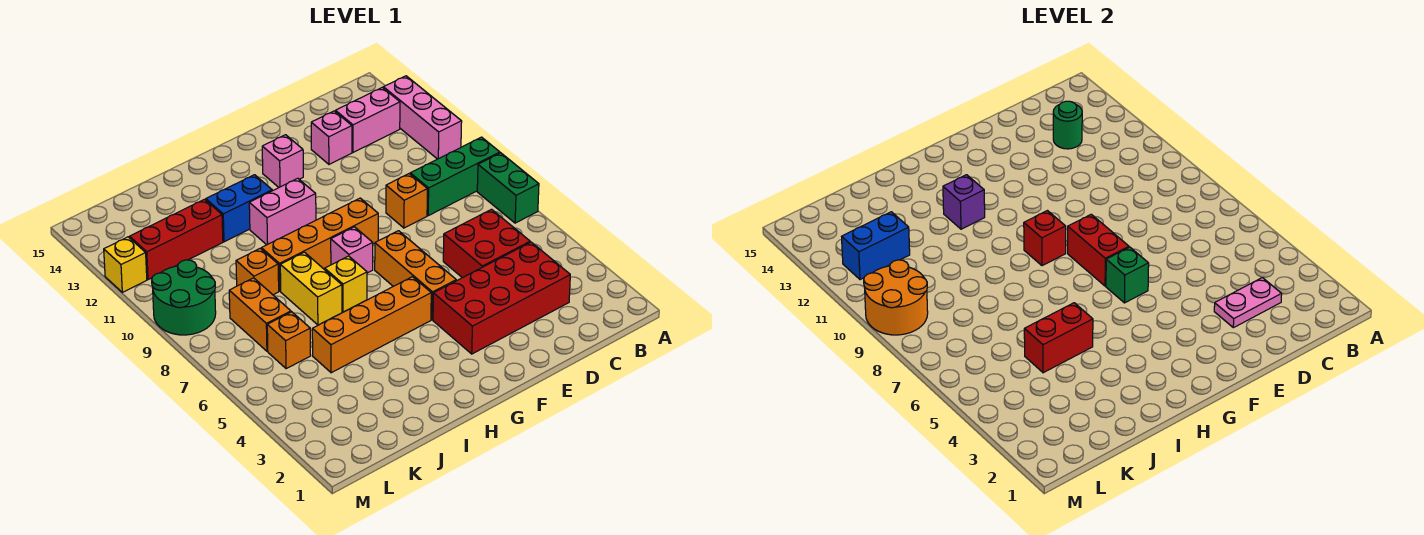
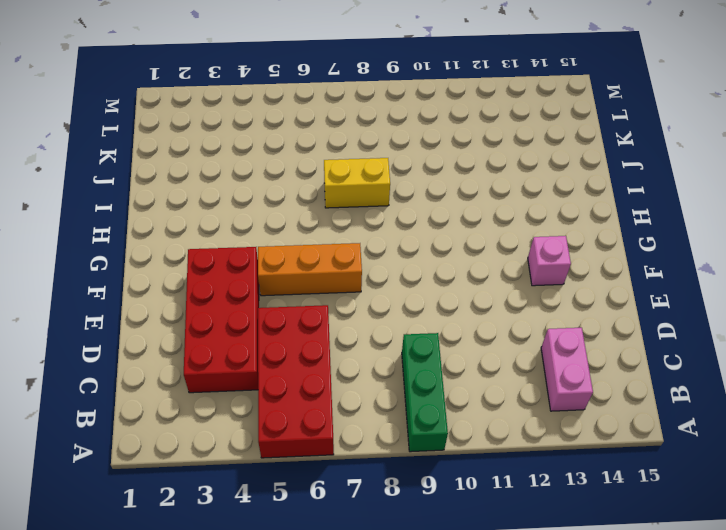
red brick A5:D6 level 1 -> red brick C5:D6 level 1
none -> green brick A7:A8 level 1
none -> pink brick A11:A13 level 1
none -> orange brick D9 level 1
none -> pink brick D13 level 1

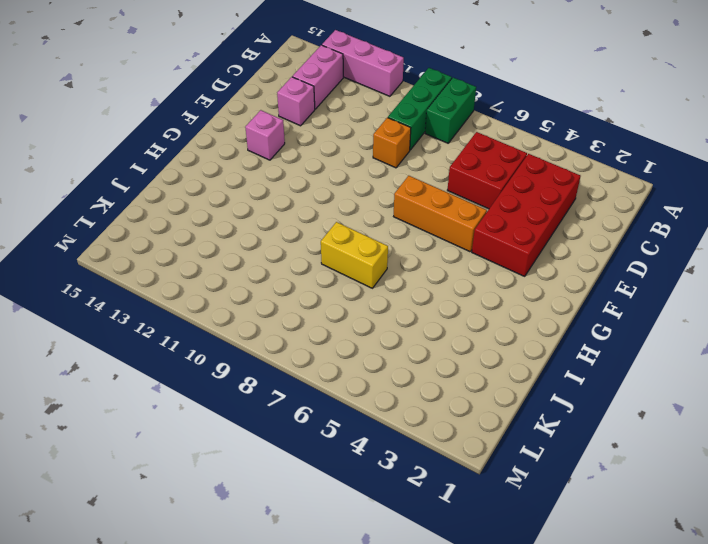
green brick A8:B8 level 1 -> green brick A7:A8 level 1
none -> orange brick F9:I9 level 1
none -> orange brick G5:J5 level 1
none -> pink brick G8 level 1
none -> pink brick G11:H11 level 1

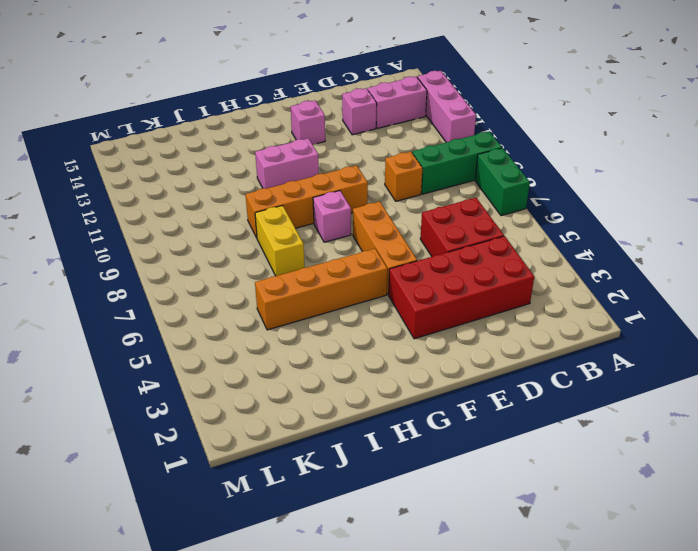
none -> yellow brick H7 level 1
none -> blue brick H12:I12 level 1
none -> orange brick J9 level 1
none -> red brick J12:L12 level 1

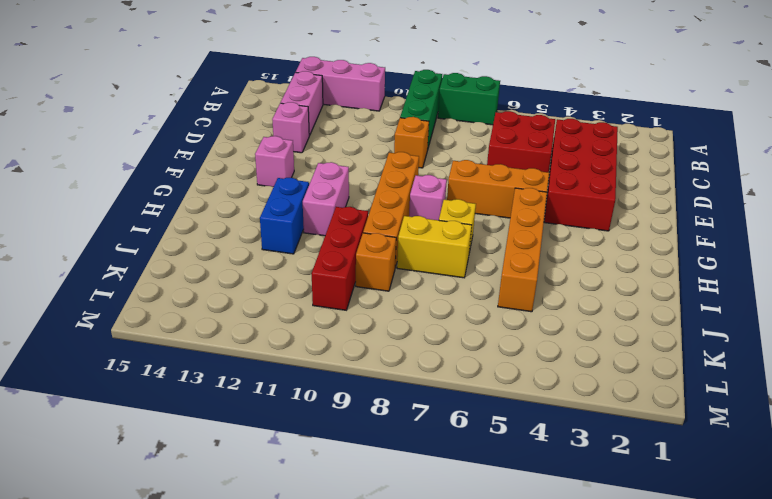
red brick I10:K10 level 1 -> red brick J12:L12 level 1
none -> orange brick K6 level 1
none -> orange brick K7:K8 level 1
none -> green round brick L9:M10 level 1
none -> yellow brick M12 level 1

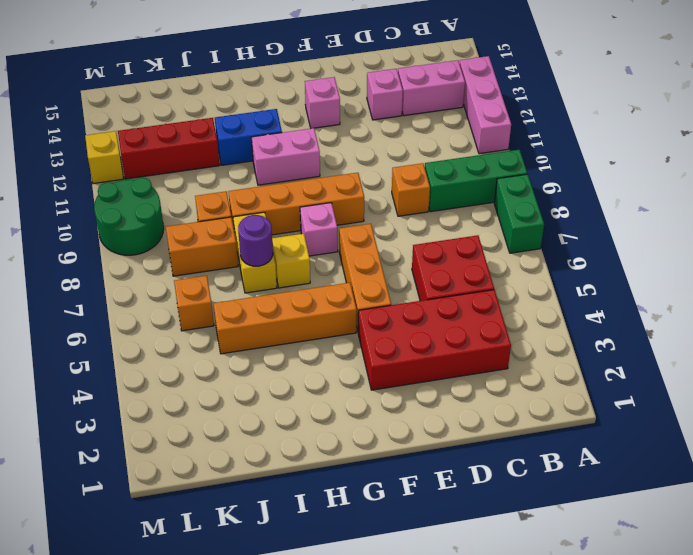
purple round brick I7 level 2 -> none
orange brick J8:K8 level 1 -> orange brick K7:K8 level 1
none -> pink plate C3:D3 level 2
none -> green round brick C13 level 2
none -> green brick F6 level 2
none -> red brick F7:F8 level 2

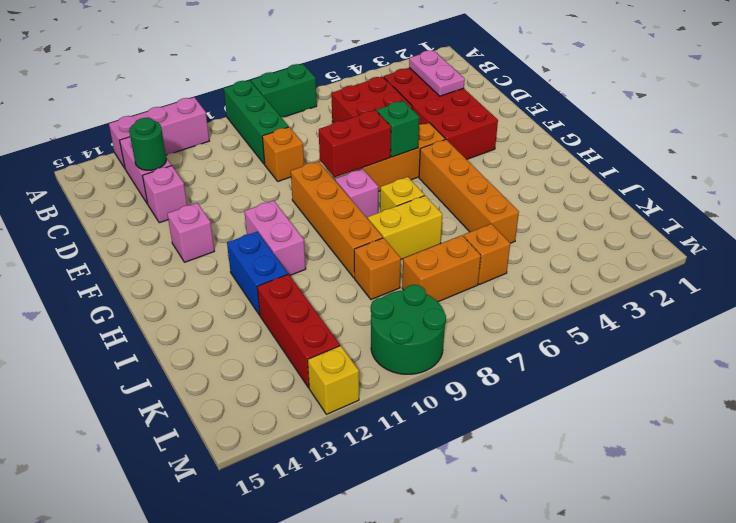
none -> red brick G9 level 2
none -> purple brick H12 level 2
none -> red brick I5:J5 level 2
none -> blue brick K12:L12 level 2

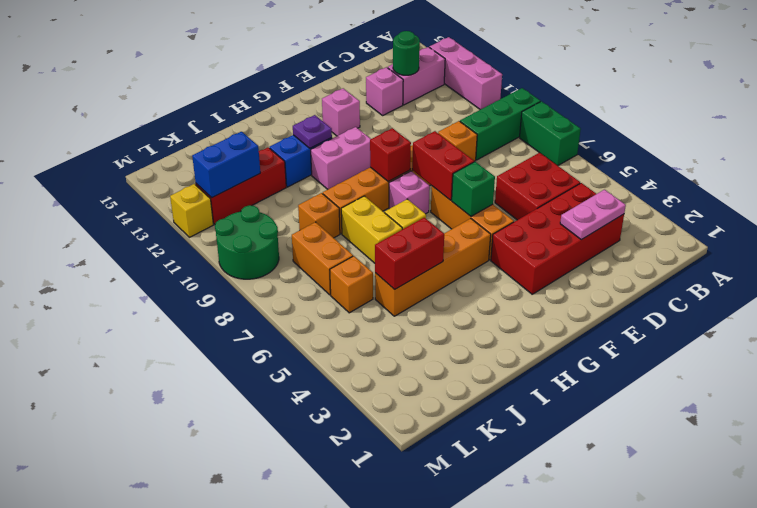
purple plate H12 level 2 -> purple brick H12 level 2
none -> orange round brick L9:M10 level 2

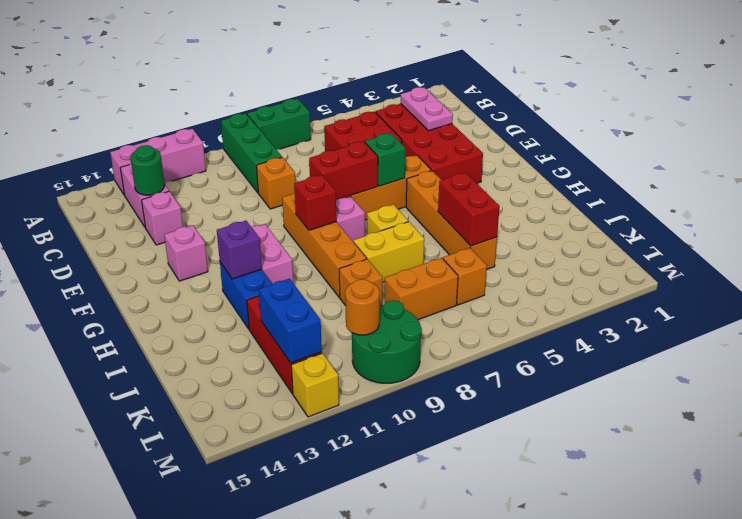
orange round brick L10 level 2 -> orange round brick L9:M10 level 2

